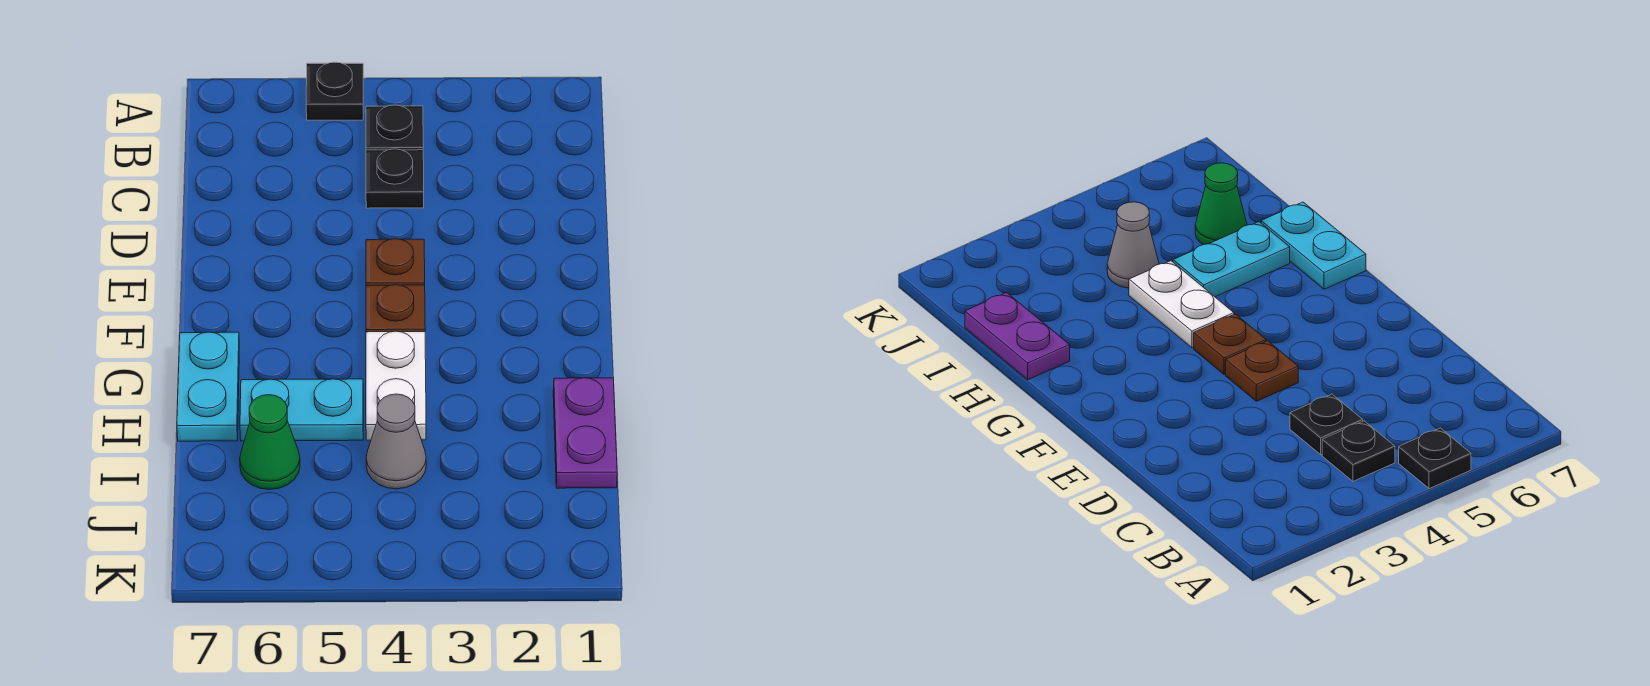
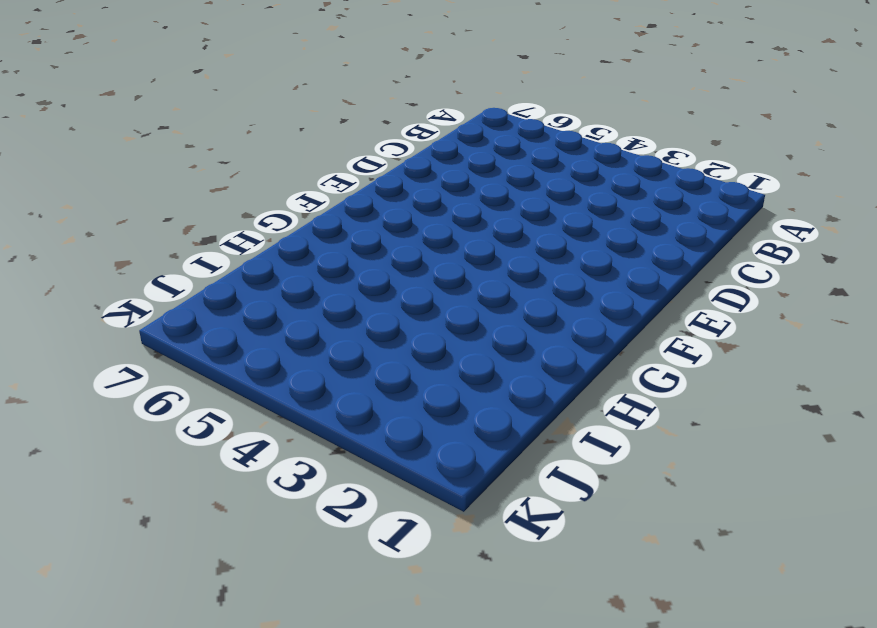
none -> black plate A5 level 1
none -> black plate B4 level 1

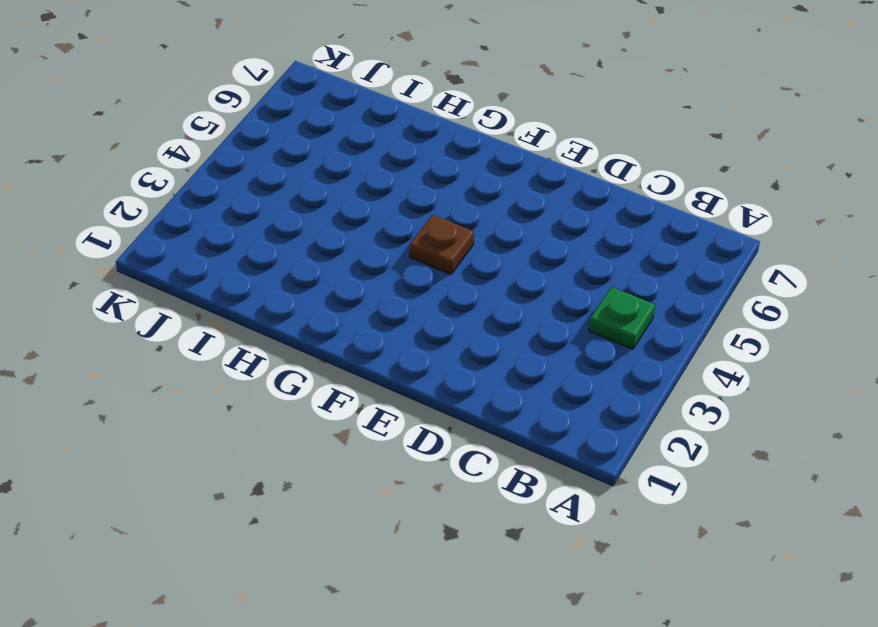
green plate B4 level 1 -> black plate B4 level 1
none -> black plate A5 level 1
none -> black plate C4 level 1

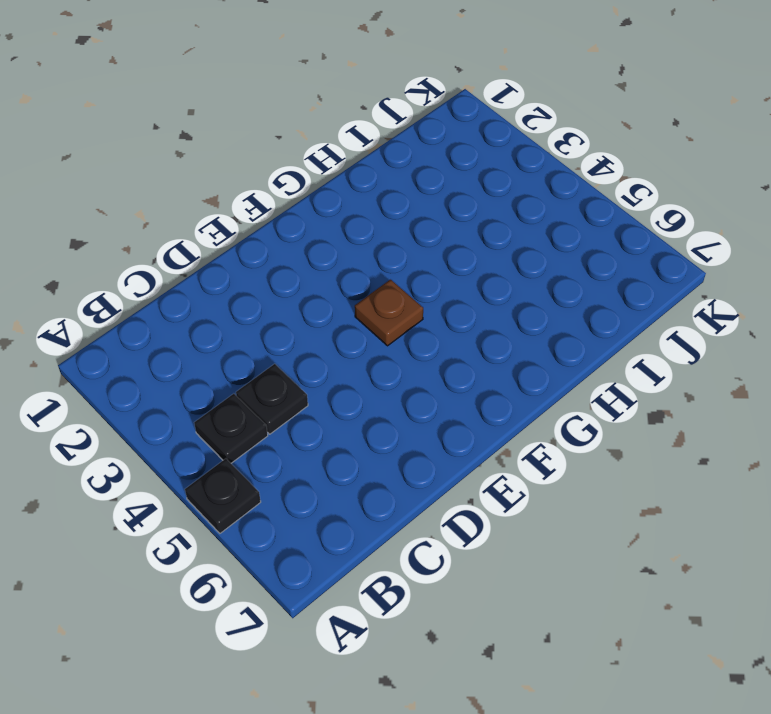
none -> brown plate E4 level 1
none -> white plate G4:H4 level 1

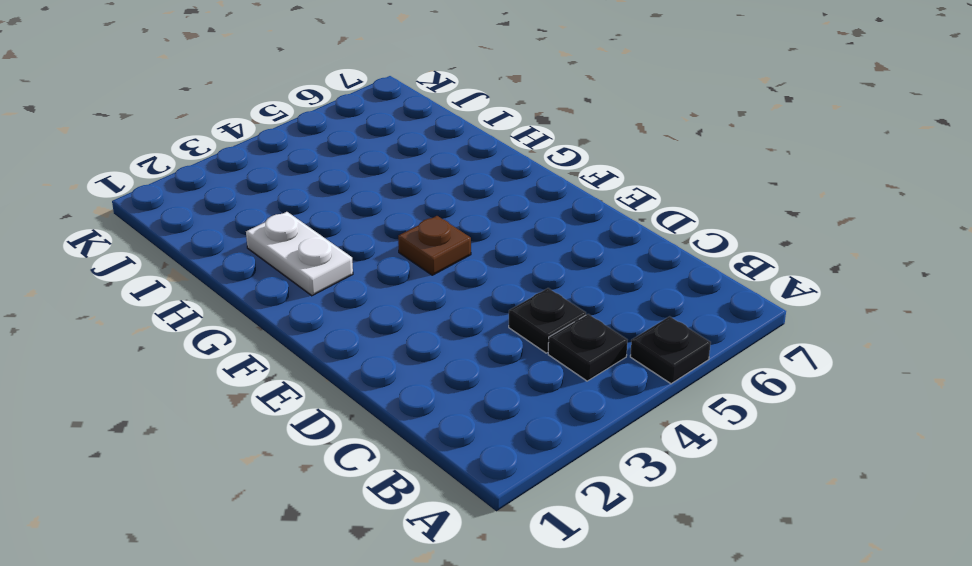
white plate G2:H2 level 1 -> white plate G4:H4 level 1
none -> brown plate E4 level 1
none -> cyan plate G7:H7 level 1

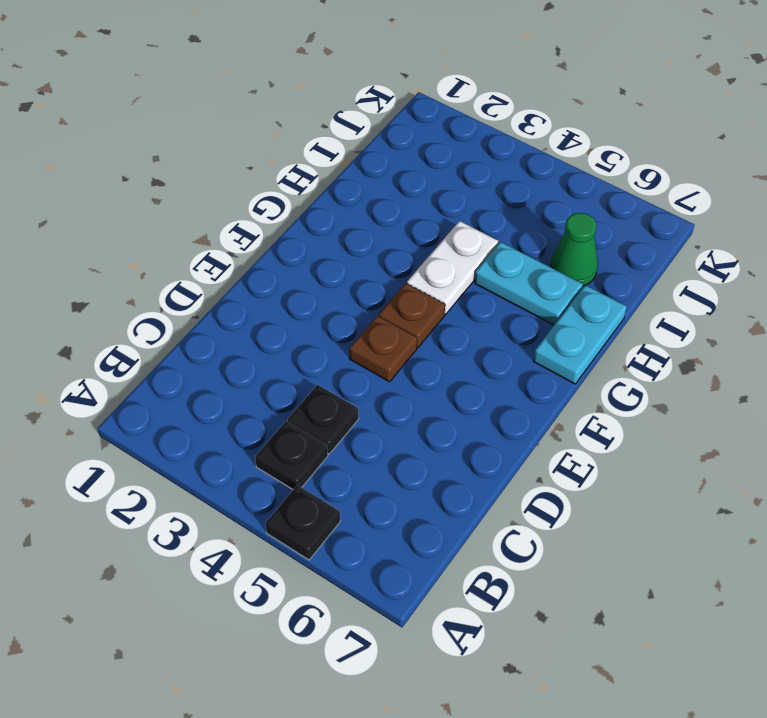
none -> purple plate H1:I1 level 1
none -> grey cone I4 level 1

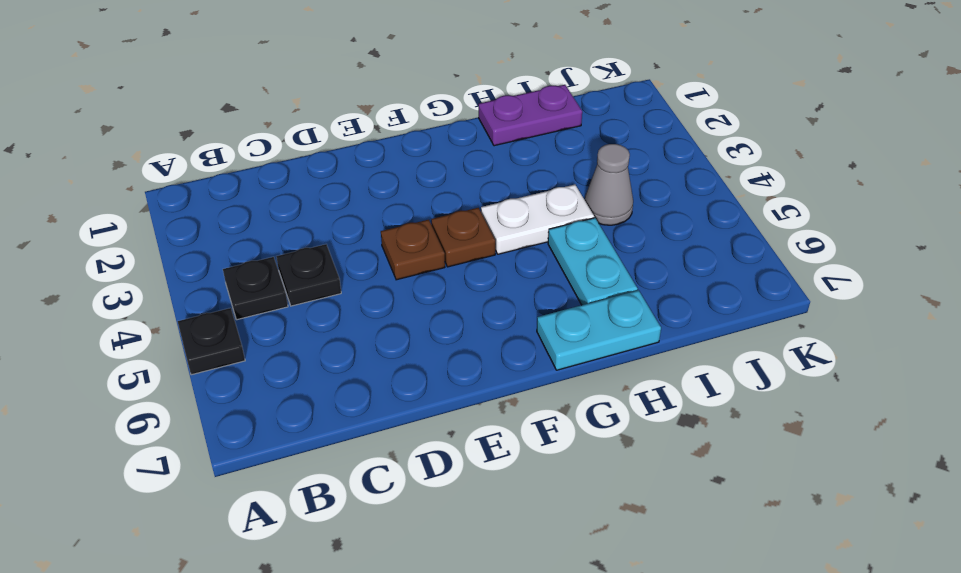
none -> green cone I6 level 1

